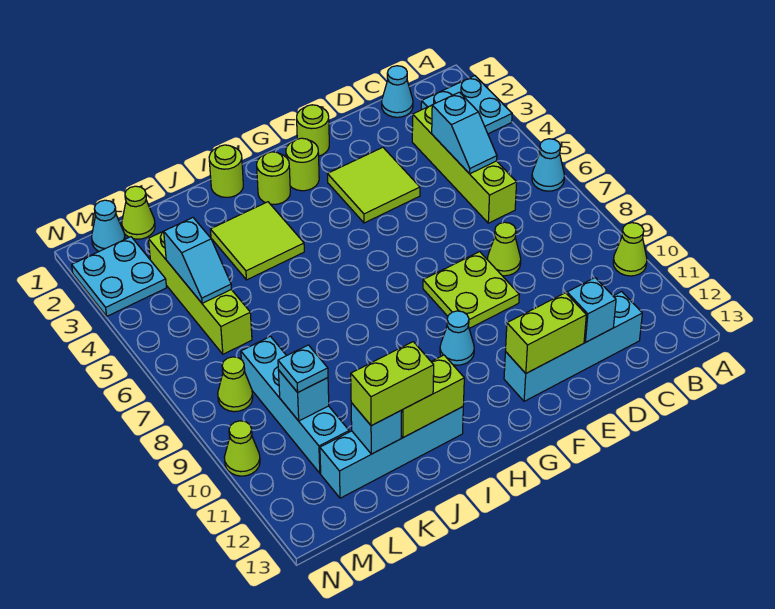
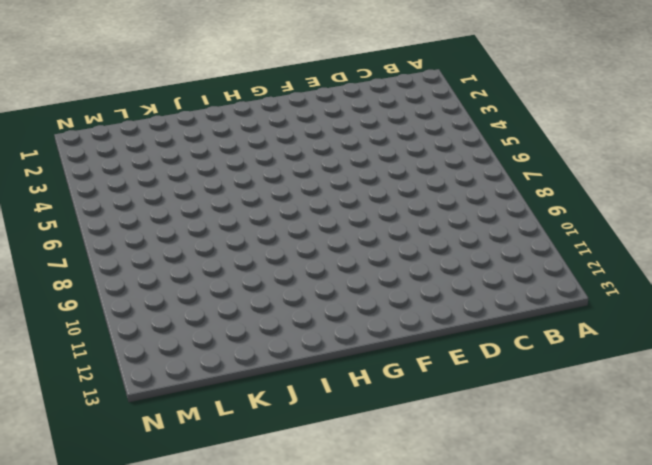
none -> cyan plate A2:B3 level 1
none -> cyan cone A6 level 1
none -> lime cone A10 level 1
none -> cyan cone C1 level 1

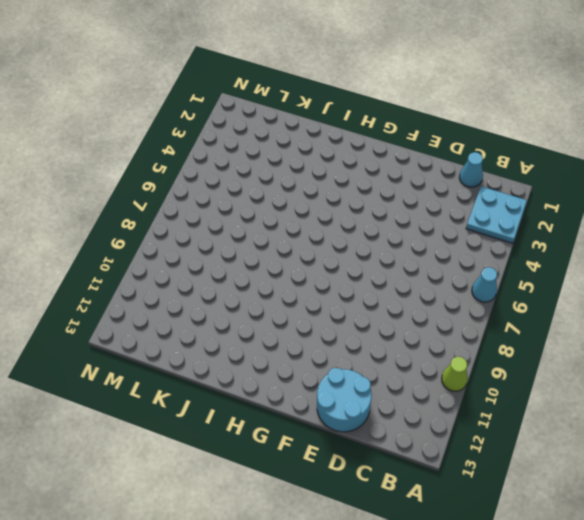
cyan round brick D12:E13 level 1 -> cyan brick C12:F12 level 1
none -> lime brick C3:C6 level 1
none -> lime cone D8 level 1
none -> lime tile E3:F4 level 1
none -> lime plate E8:F9 level 1

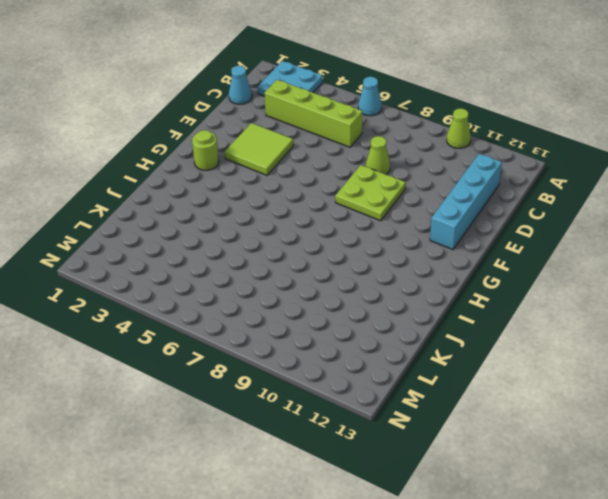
none -> lime round brick F1 level 1
none -> cyan cone G10 level 1
none -> lime round brick H2 level 1
none -> lime round brick I1 level 1

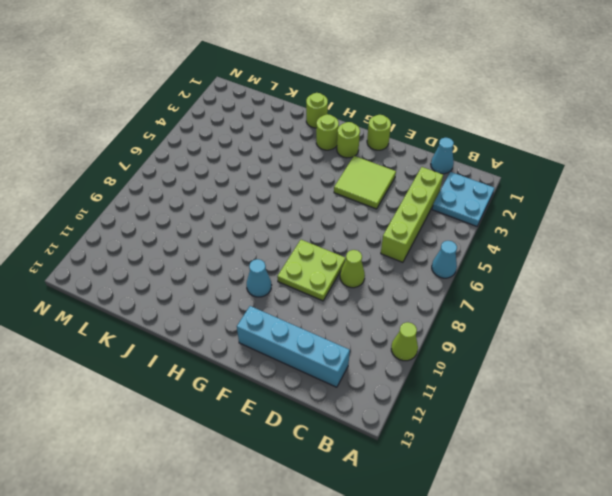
none -> lime tile I3:J4 level 1
none -> cyan brick I12:L12 level 1
none -> lime cone L1 level 1
none -> lime brick L3:L6 level 1

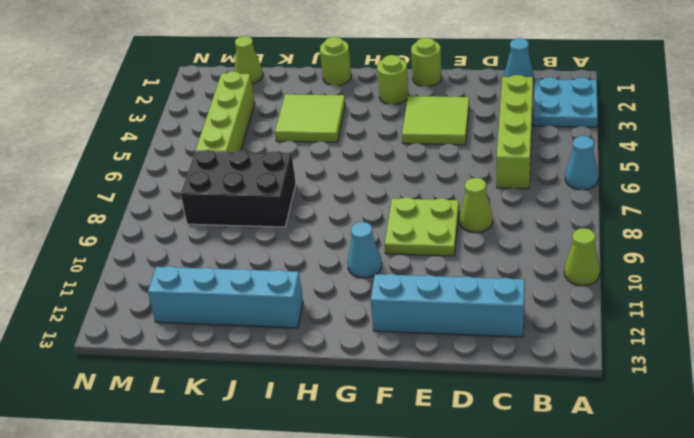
black brick J7:L8 level 1 -> cyan brick L8:L11 level 1
none -> lime round brick H2 level 1
none -> cyan cone M1 level 1
none -> cyan plate M2:N3 level 1
none -> lime cone M8 level 1

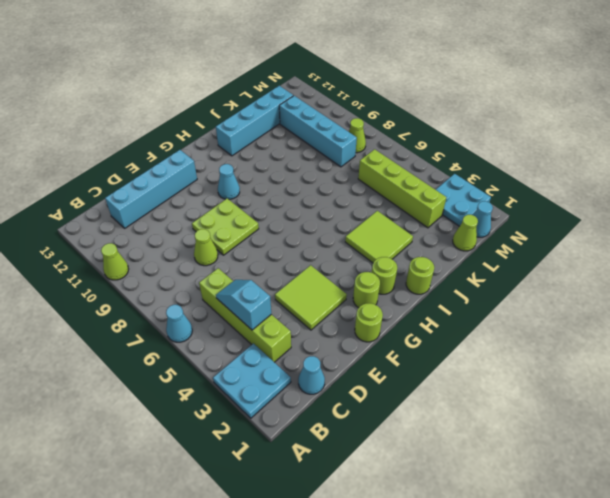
none -> lime cone N10 level 1
none -> cyan brick D12 level 2
none -> lime brick E12:F12 level 2
none -> lime brick I12:J12 level 2

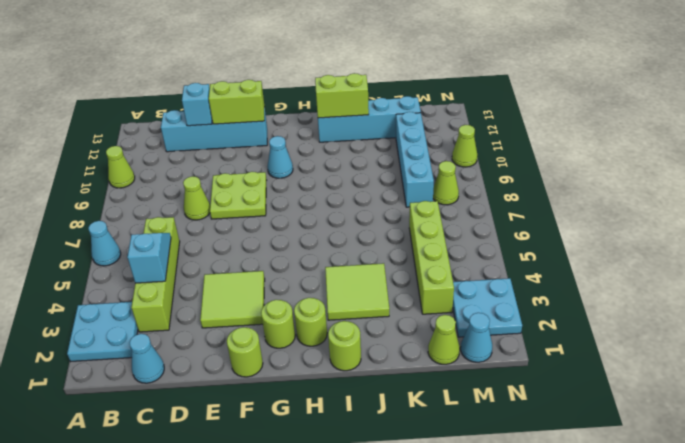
none -> cyan brick K12 level 2
none -> cyan slope L4:L5 level 2 top 4
none -> cyan brick L10 level 2
none -> lime brick J12:K12 level 3

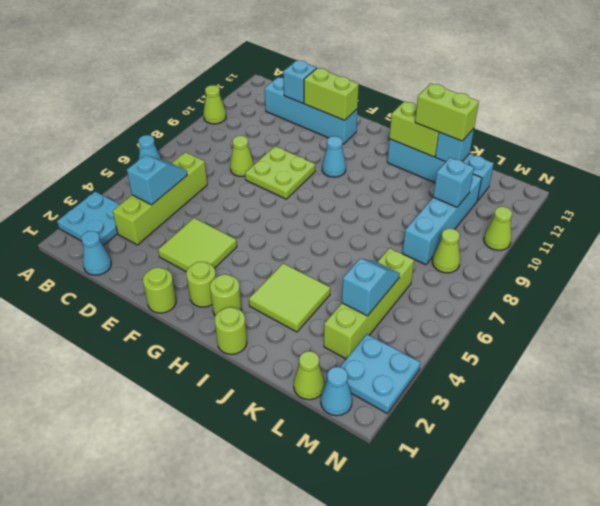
none -> cyan plate L10 level 3

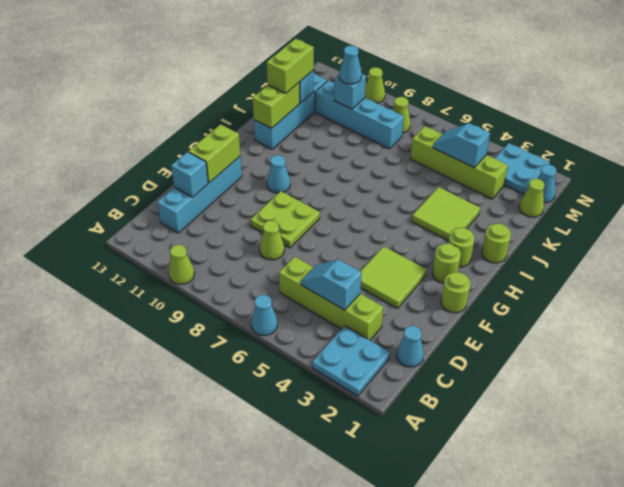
cyan cone L10 level 3 -> cyan plate L10 level 3

